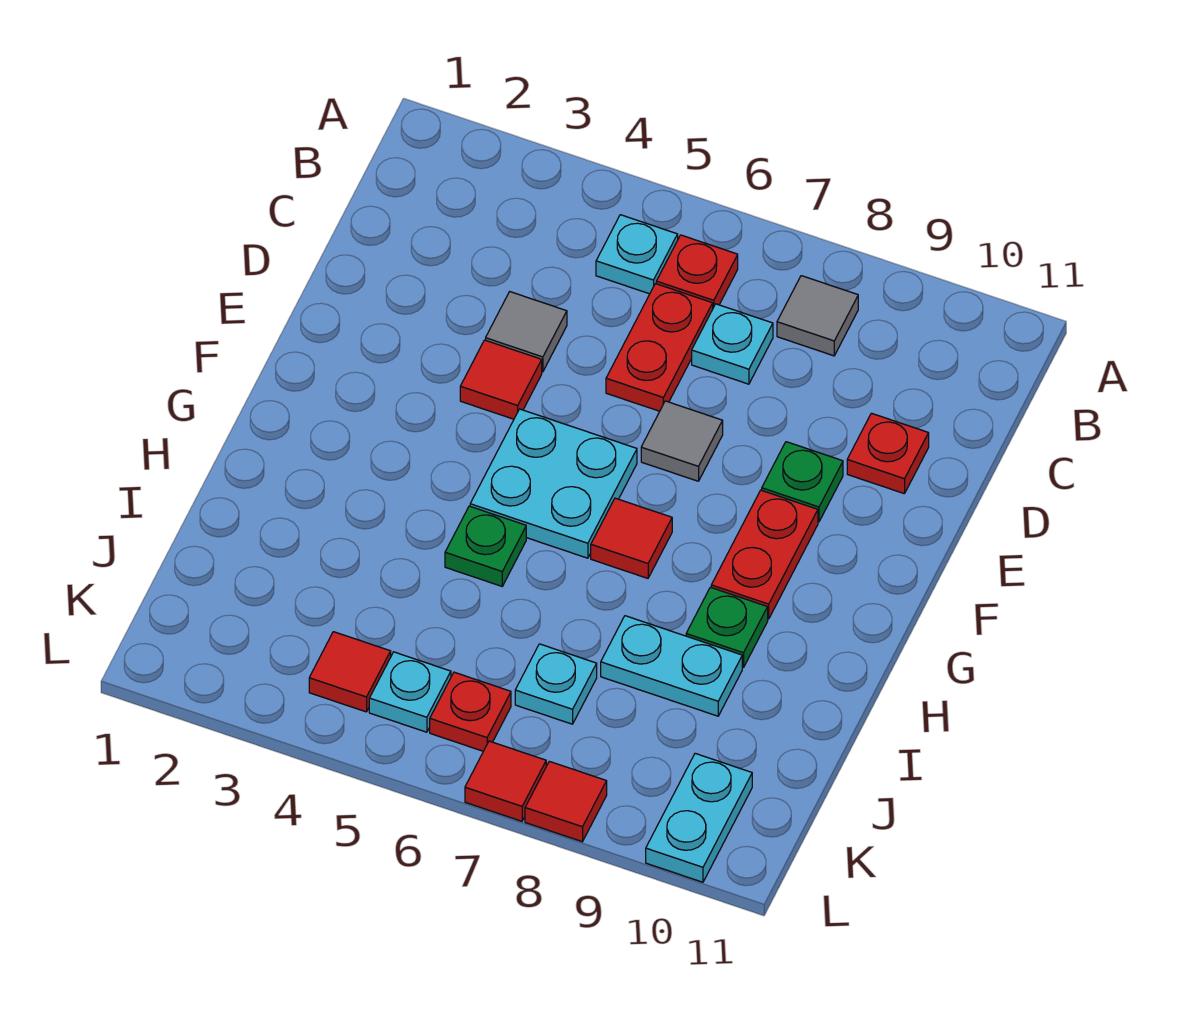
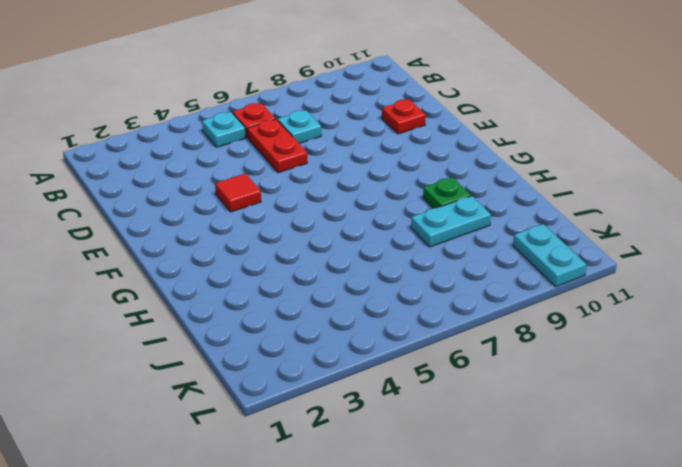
none -> grey tile B8 level 1
none -> grey tile D4 level 1
none -> grey tile E7 level 1

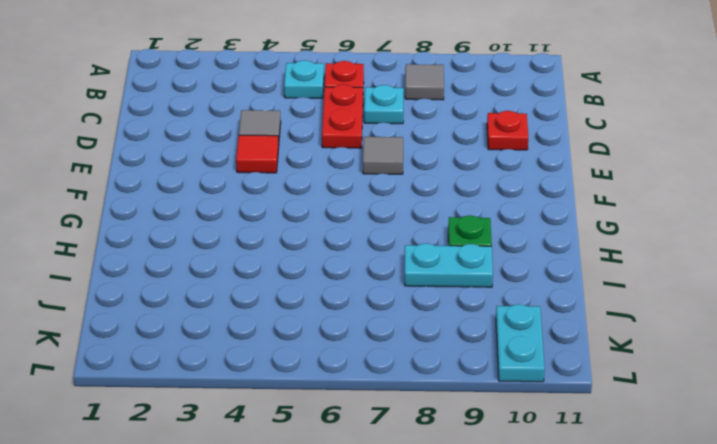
none -> green plate E9 level 1
none -> cyan plate F5:G6 level 1
none -> red plate F9:G9 level 1

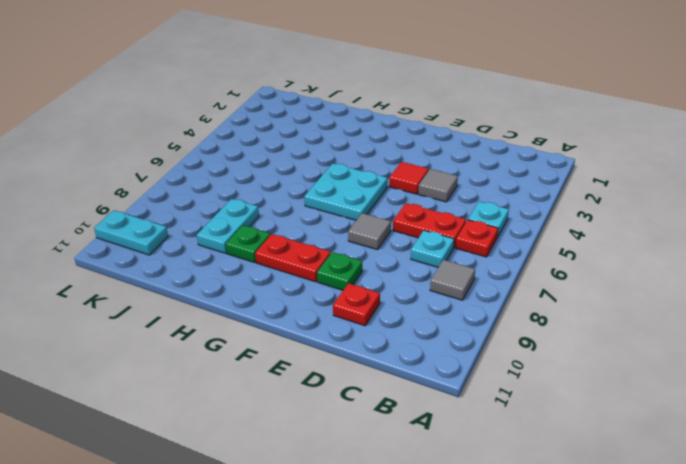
none -> red tile G7 level 1
none -> green plate H5 level 1
none -> cyan plate J7 level 1

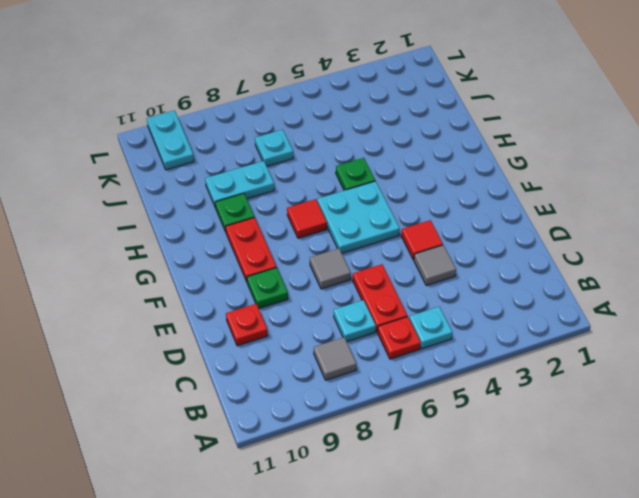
none -> red tile K4 level 1
none -> cyan plate K5 level 1
none -> red plate K6 level 1

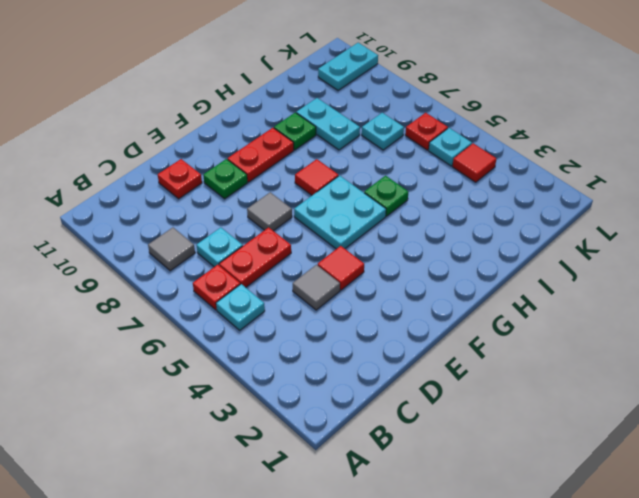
none -> red tile L7 level 1
none -> red tile L8 level 1

